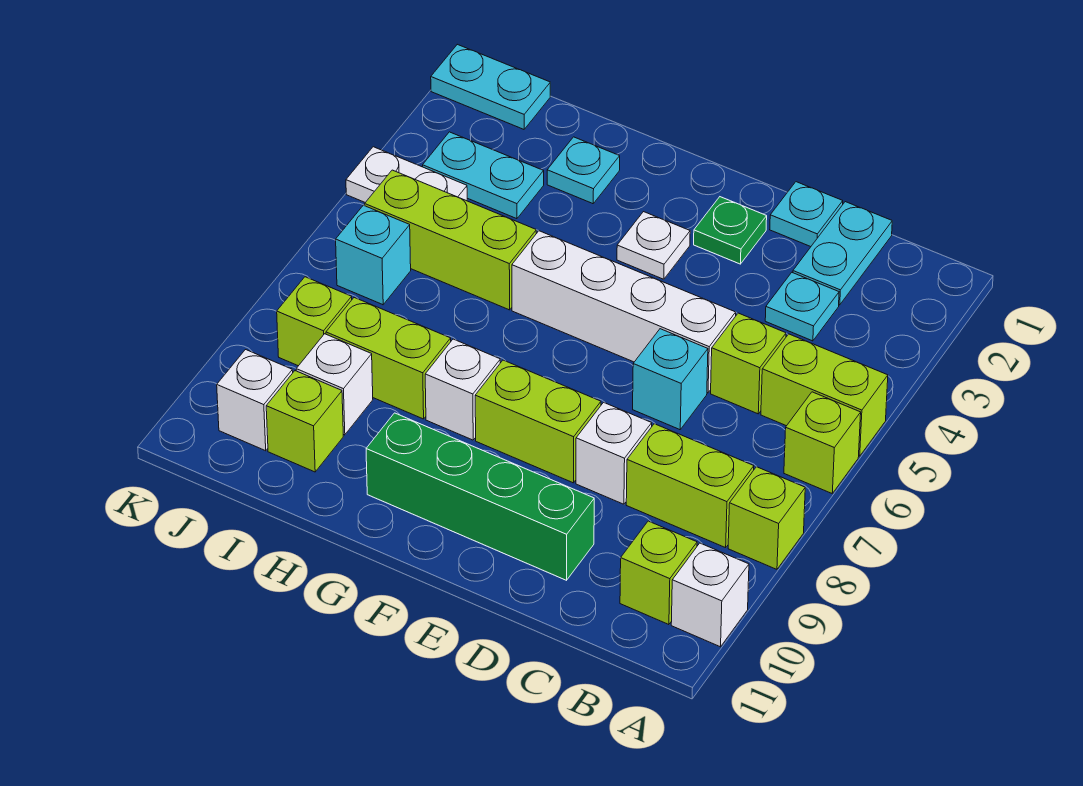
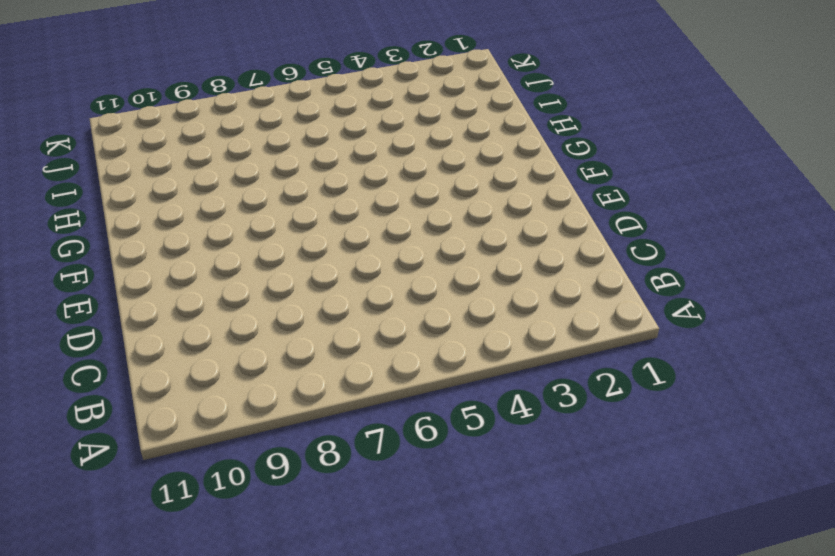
none -> lime brick A5:B5 level 1
none -> lime brick A6 level 1
none -> lime brick A8 level 1

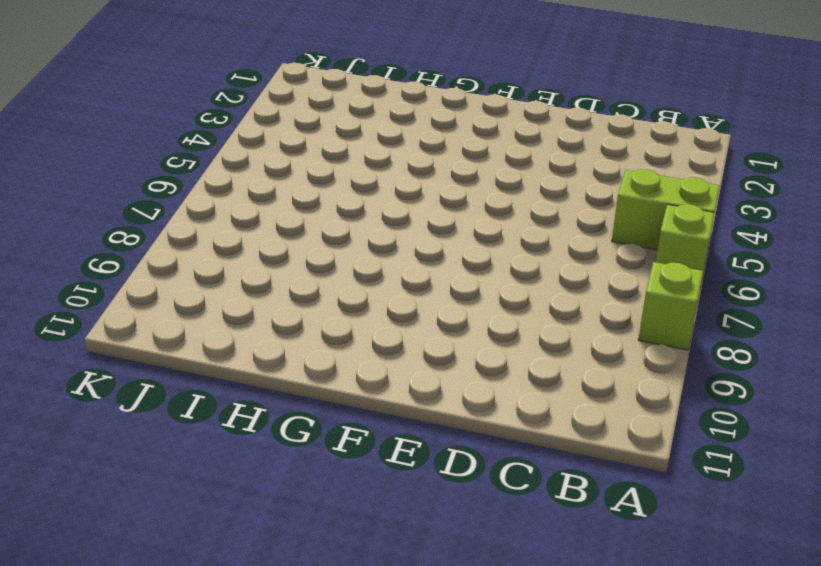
none -> white brick A10 level 1
none -> lime brick B8:C8 level 1
none -> lime brick B10 level 1

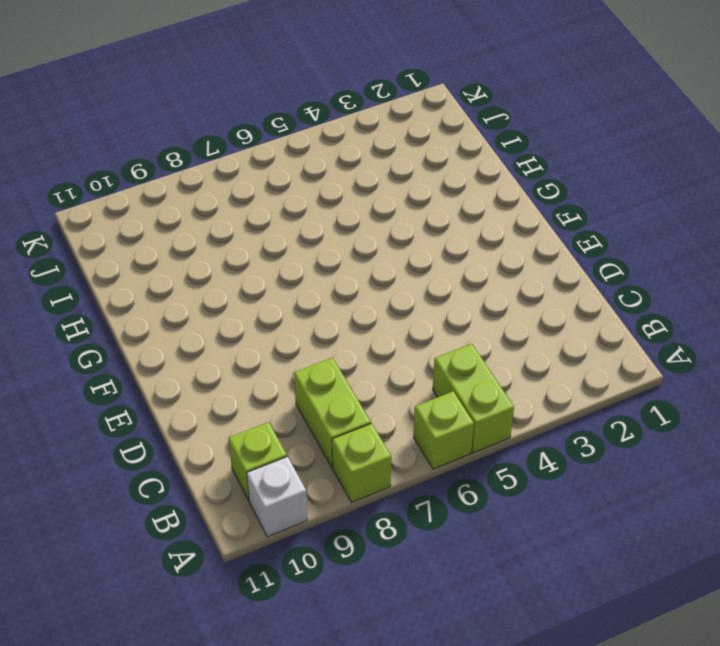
none -> cyan plate C1:C2 level 1
none -> cyan plate C3 level 1
none -> lime brick C5 level 1

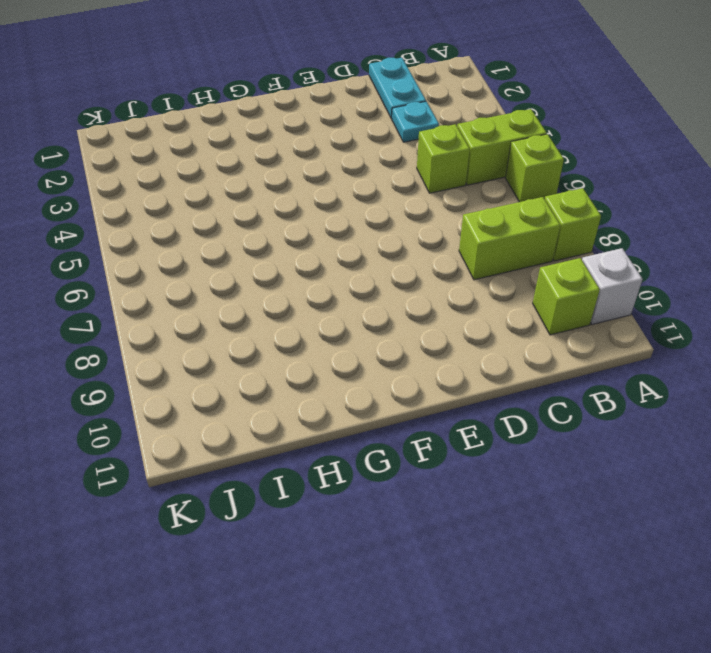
none -> cyan plate D1 level 1
none -> white brick D5:G5 level 1
none -> cyan brick D6 level 1

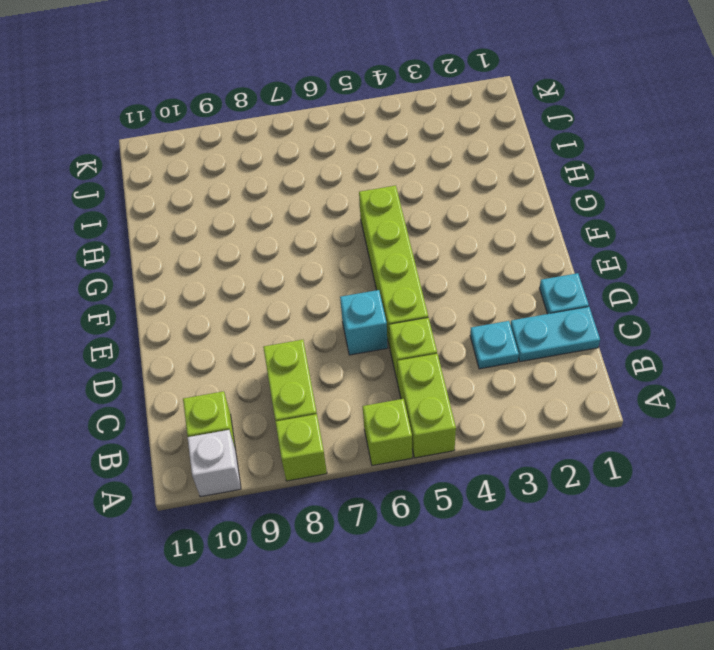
lime brick D5:G5 level 1 -> white brick D5:G5 level 1
none -> white brick D8 level 1
none -> green brick D10:G10 level 1
none -> green plate E2 level 1

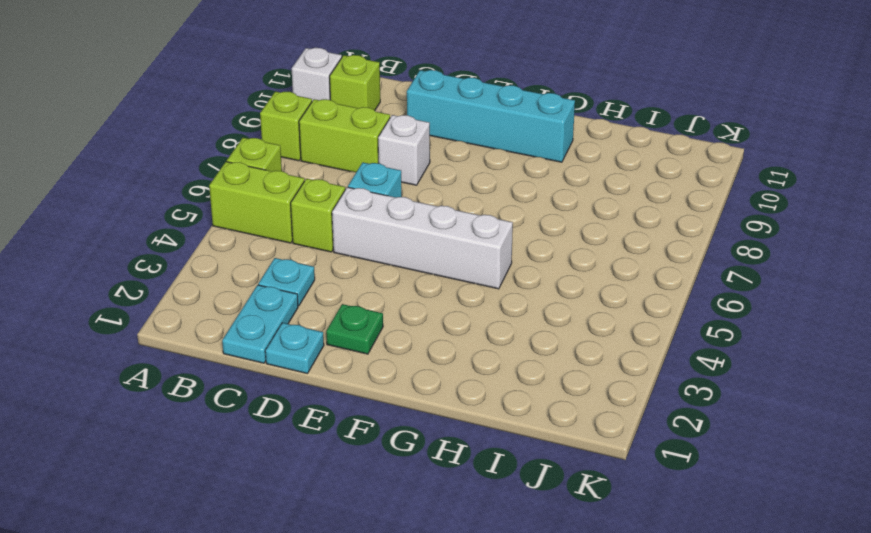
cyan brick D10:G10 level 1 -> green brick D10:G10 level 1
none -> lime brick E8:F8 level 1
none -> white plate F3 level 1
none -> white brick G8 level 1

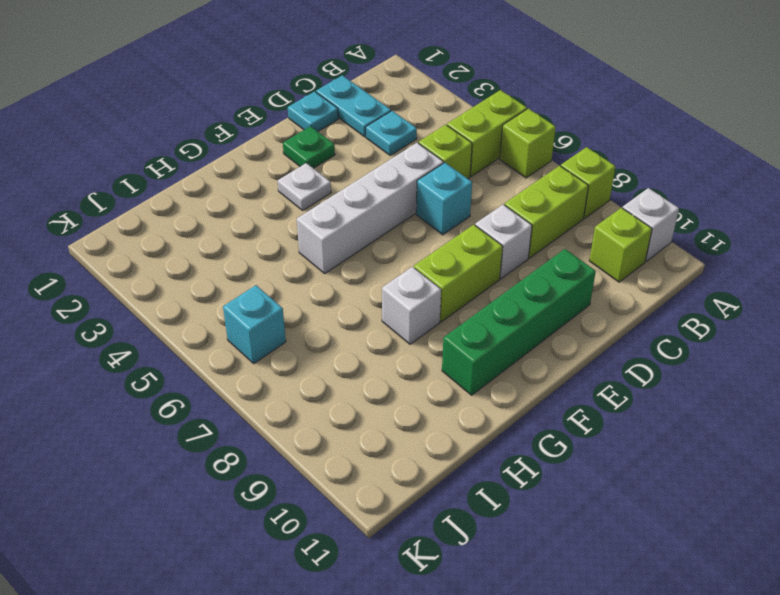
none -> cyan plate H2 level 1
none -> lime brick H5:J5 level 1
none -> lime brick H8:I8 level 1

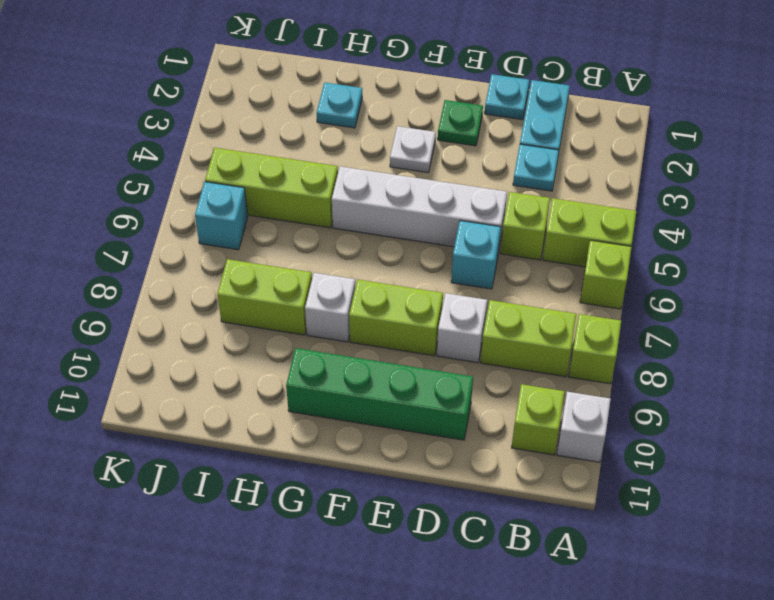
none -> cyan plate I3:J3 level 1
none -> white brick I9 level 1
none -> lime brick I10 level 1

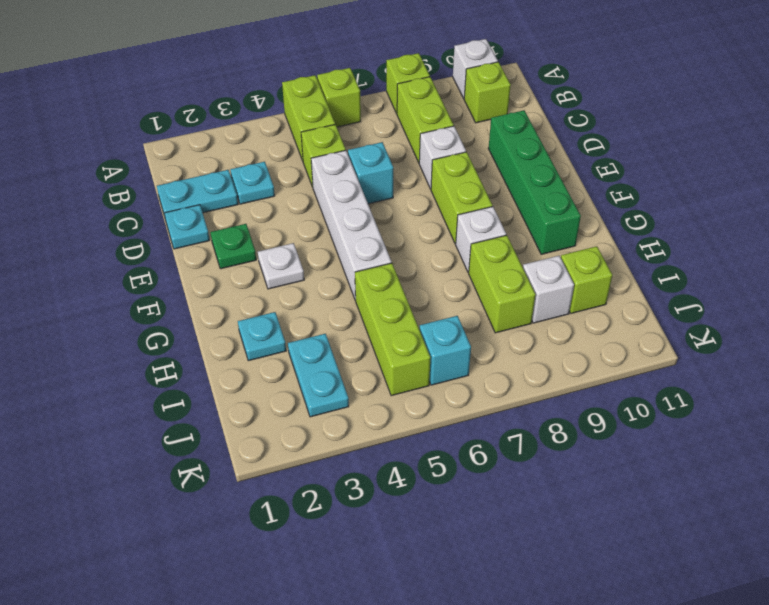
none -> cyan plate J1:K1 level 1
none -> white plate J4:K4 level 1
none -> lime brick J8 level 1

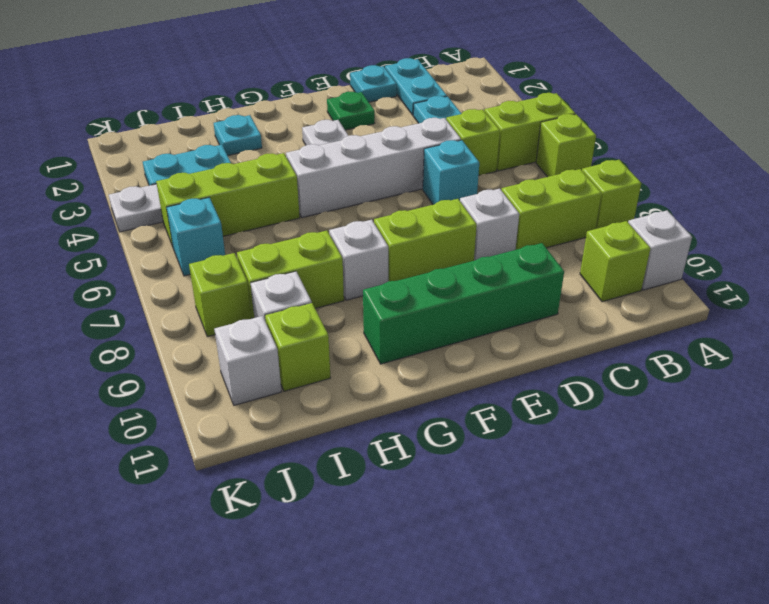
none -> cyan plate J1:K1 level 1

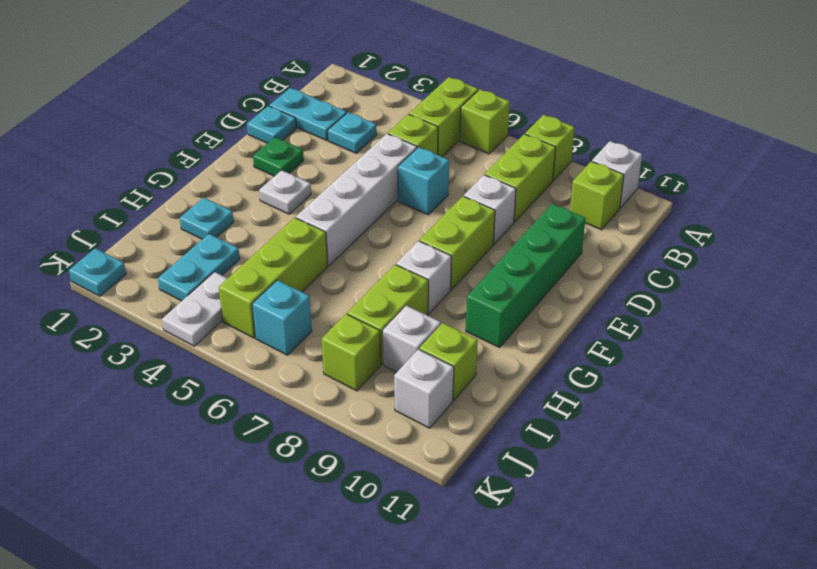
cyan plate K1 level 1 -> cyan plate J1:K1 level 1

